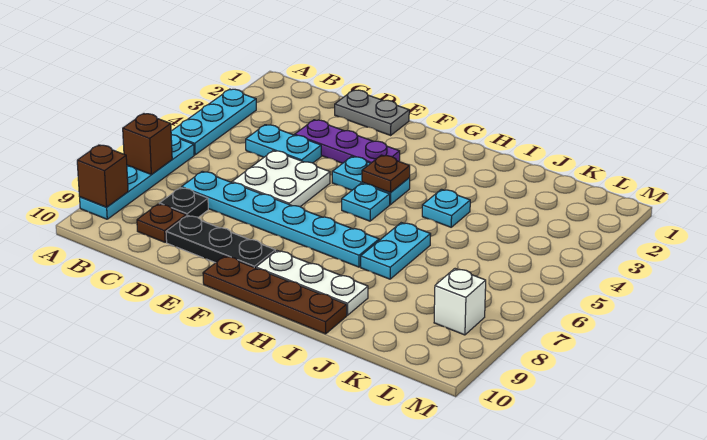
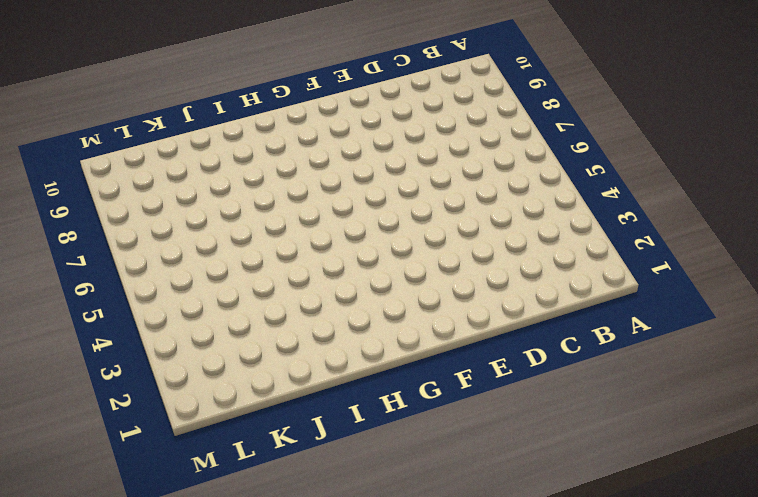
none -> cyan plate A3:A5 level 1
none -> cyan plate A6:A9 level 1
none -> cyan plate C4:D4 level 1

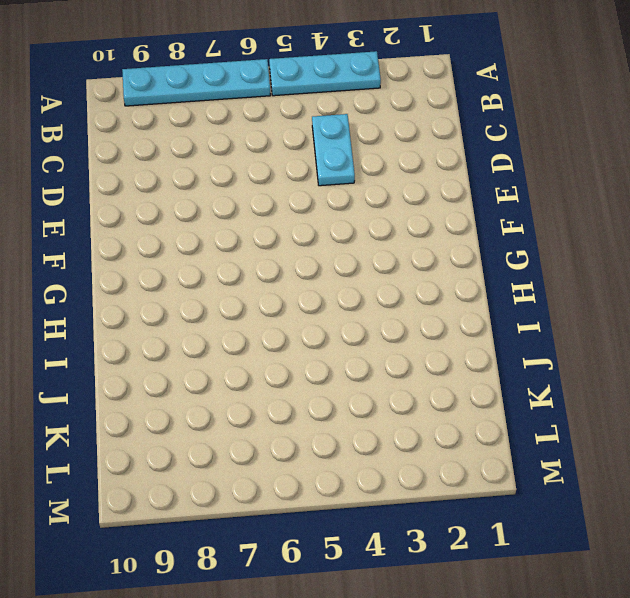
none -> cyan plate C7:H7 level 1
none -> black plate C8 level 1
none -> brown plate C9 level 1

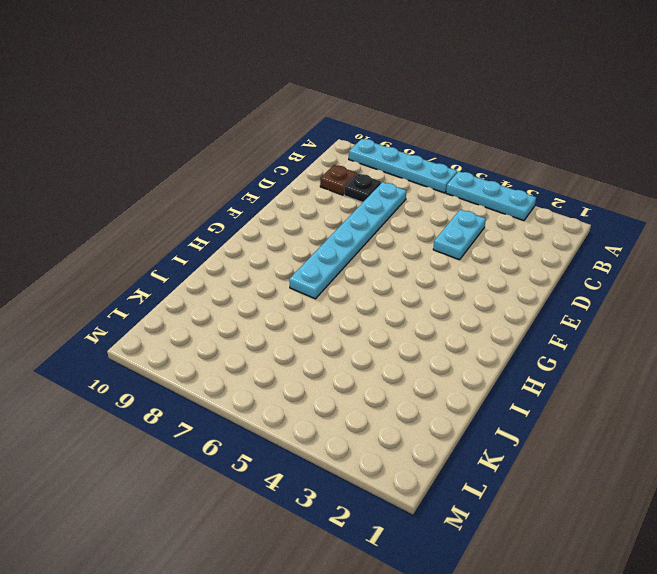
none -> grey plate D1:E1 level 1
none -> purple plate D3:F3 level 1
none -> white plate D5:E6 level 1

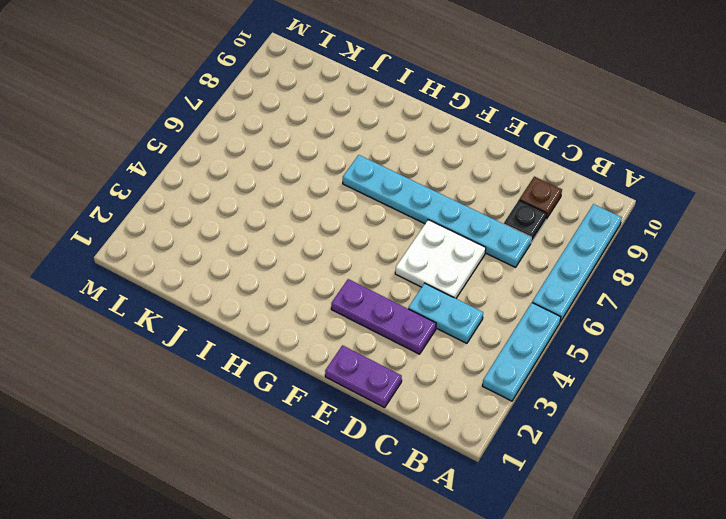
purple plate D1:E1 level 1 -> grey plate D1:E1 level 1
none -> black plate D9:F9 level 1
none -> cyan plate F4:G4 level 1
none -> brown plate F10:I10 level 1

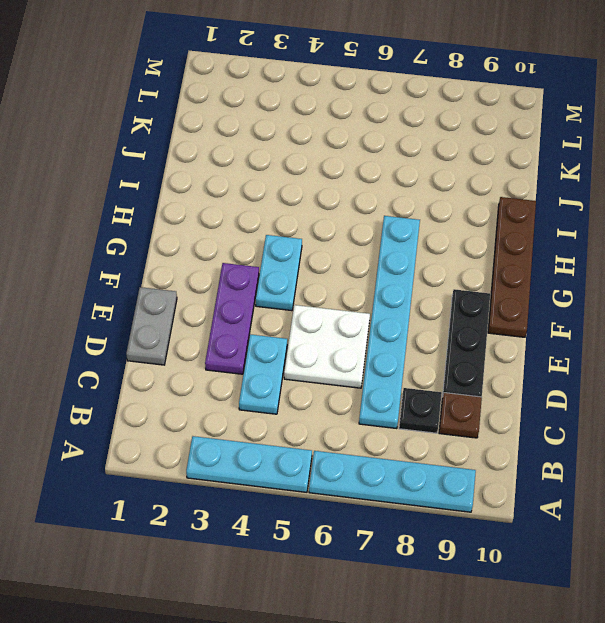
none -> cyan plate G5 level 1
none -> white plate G9:I9 level 1
none -> cyan plate I4 level 1

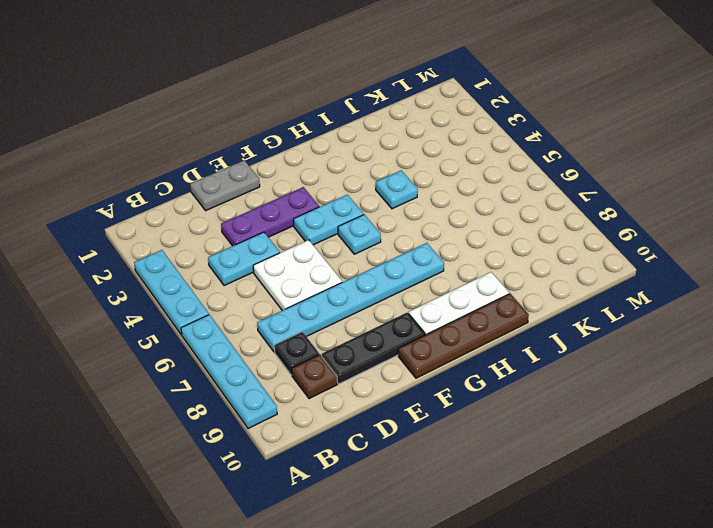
none -> cyan plate I6:I7 level 1
none -> white brick L8 level 1
none -> brown brick A7 level 2

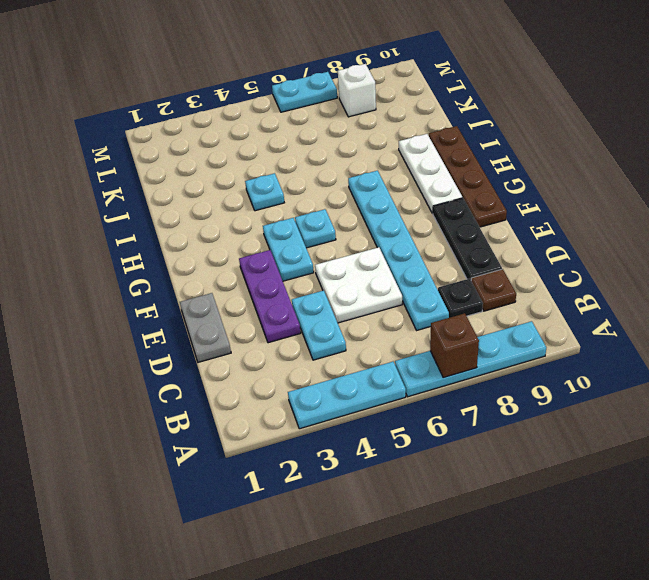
cyan plate M6:M7 level 1 -> cyan plate I6:I7 level 1
none -> brown brick A9 level 2
none -> brown plate G4 level 2

